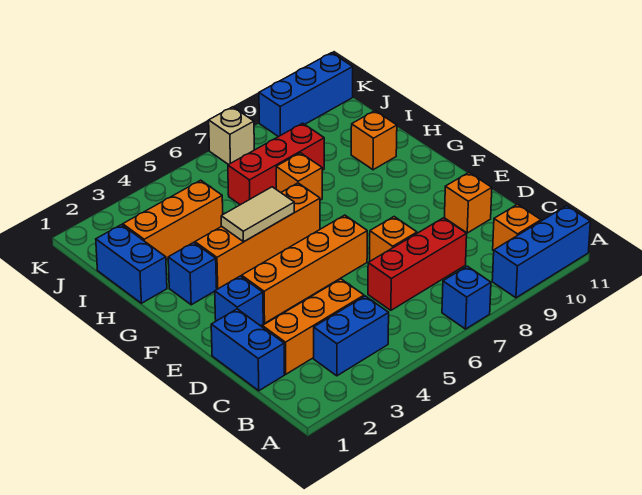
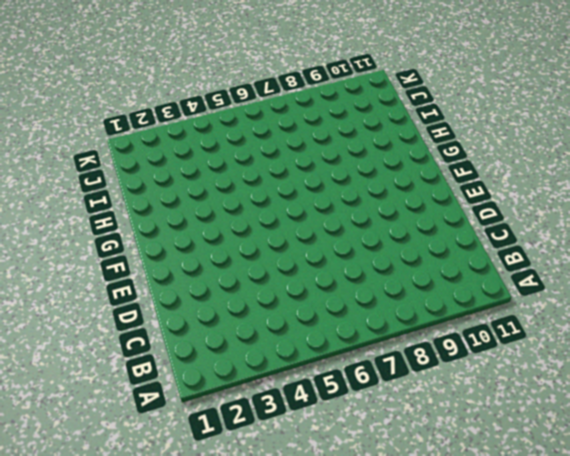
none -> blue brick A7 level 1
none -> blue brick A9:A11 level 1
none -> blue brick B3:B4 level 1

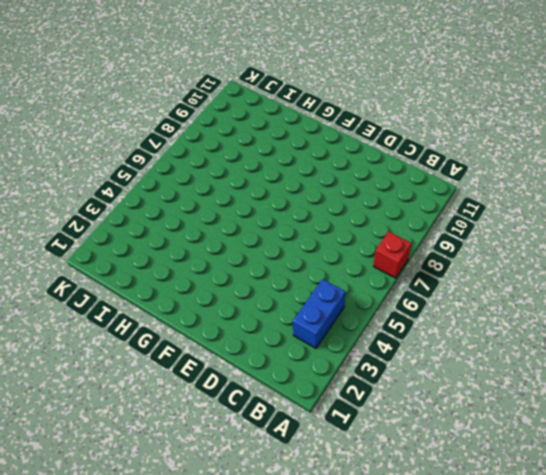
red brick A7 level 1 -> blue brick A7 level 1
none -> blue brick A9:A11 level 1
none -> orange brick B10 level 1
none -> blue brick C1:D1 level 1

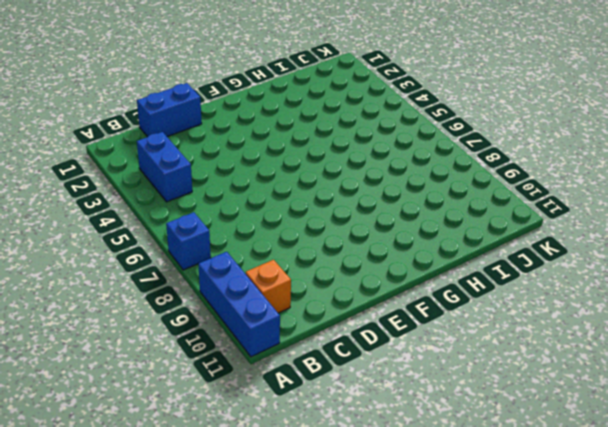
none -> orange brick C2:C4 level 1
none -> red brick C6:C8 level 1
none -> orange brick D7 level 1

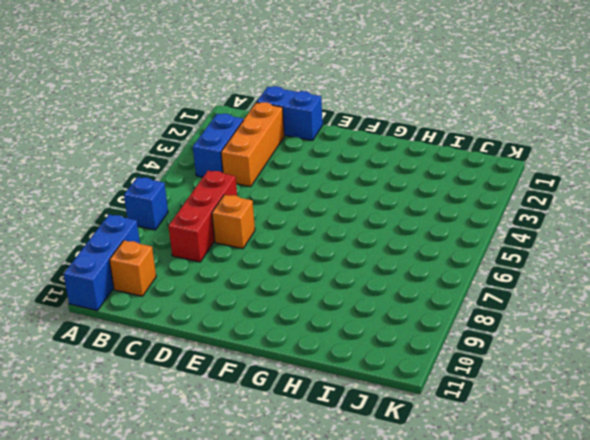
none -> orange brick D10 level 1
none -> blue brick E2 level 1
none -> orange brick E3:E6 level 1

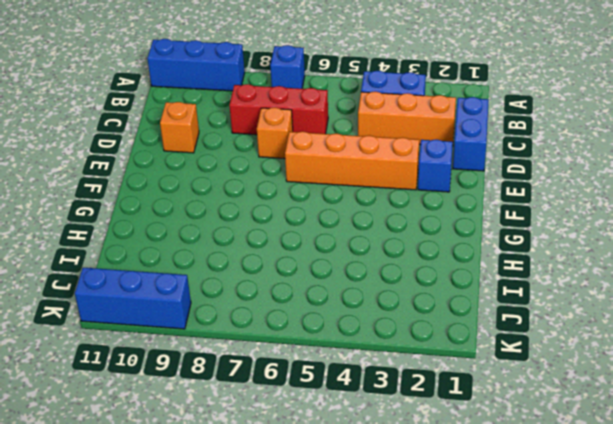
none -> orange brick B10 level 1
none -> blue brick G2 level 1
none -> orange brick G3:G6 level 1

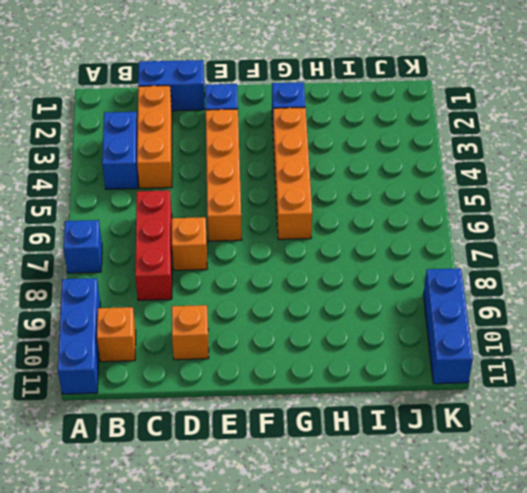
none -> blue brick H1:I1 level 1
none -> orange brick H7 level 1
none -> orange brick H10 level 1

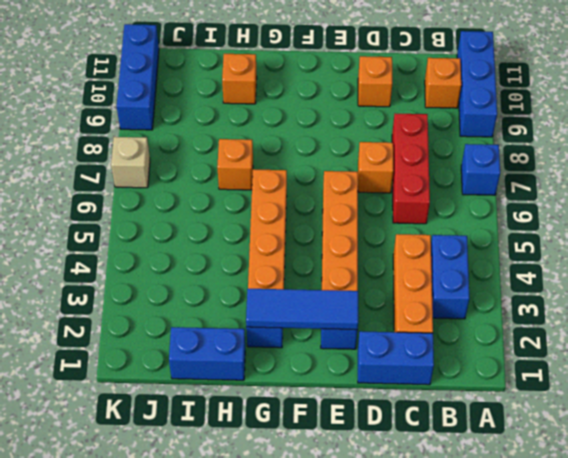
blue tile E2:G2 level 2 -> none
none -> orange brick I2:I4 level 1
none -> red brick I6:I8 level 1
none -> tan tile G4:G5 level 2

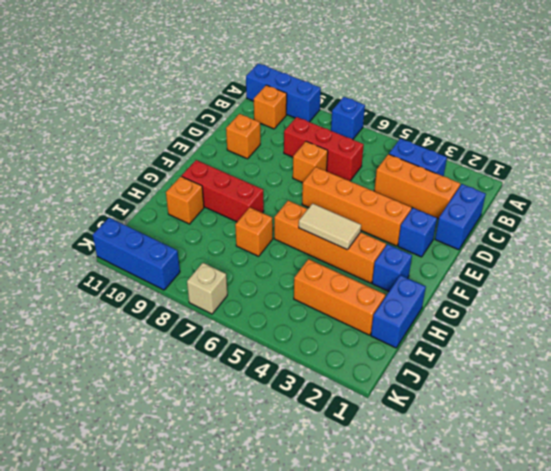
red brick G8:G10 level 1 -> red brick I6:I8 level 1

